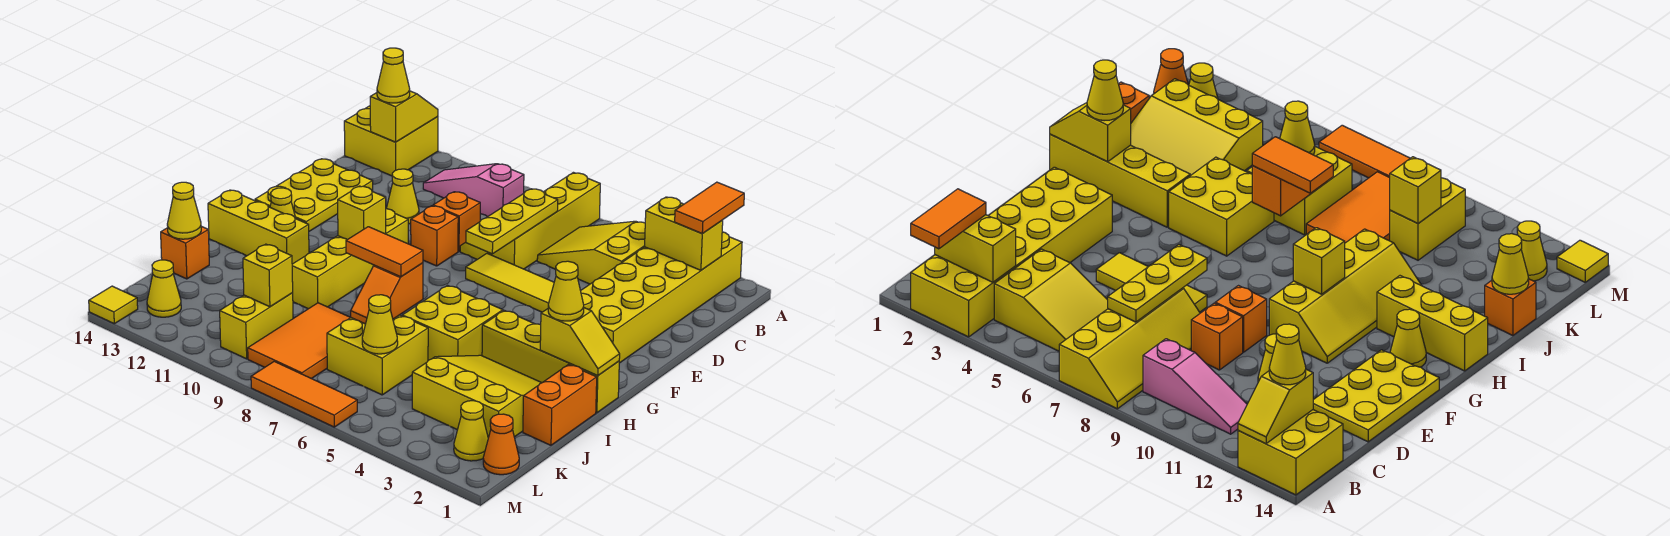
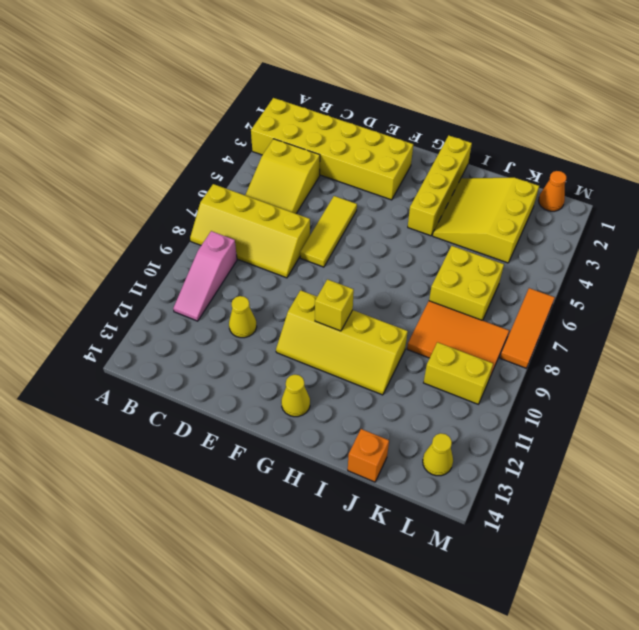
none -> yellow brick A13:B14 level 1
none -> orange brick D9 level 1
none -> yellow plate D13:F14 level 1
none -> orange brick E9 level 1

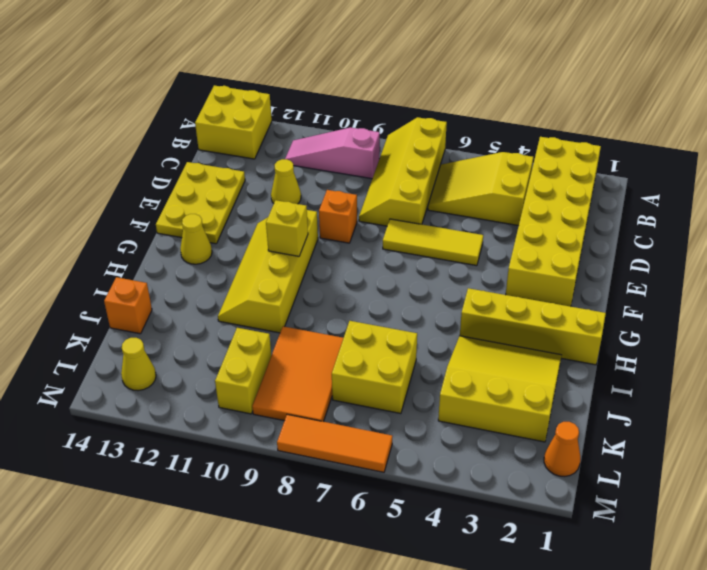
none -> orange brick D9 level 1
none -> yellow brick H5:I6 level 1
none -> yellow brick H12:H14 level 1
none -> orange brick I1:J1 level 1

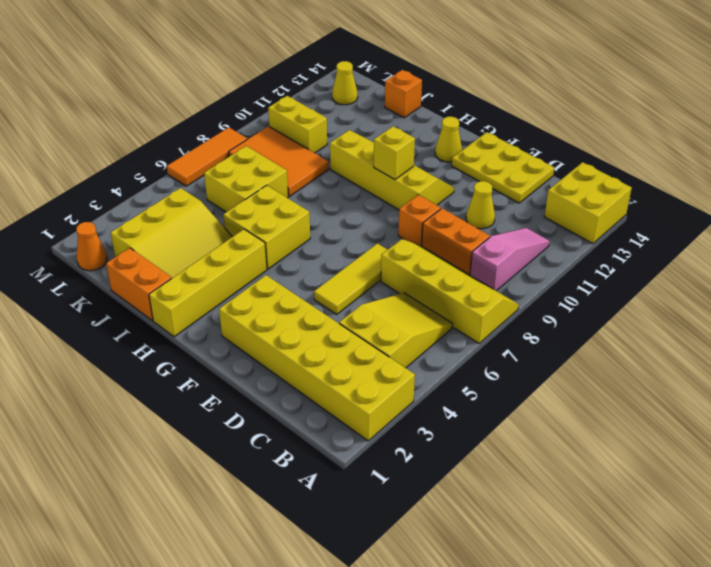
orange brick C9:D9 level 1 -> orange brick D9 level 1
none -> yellow brick H12:H14 level 1
none -> yellow cone L2 level 1
none -> yellow tile M14 level 1
none -> yellow slope A13:B13 level 2 top B

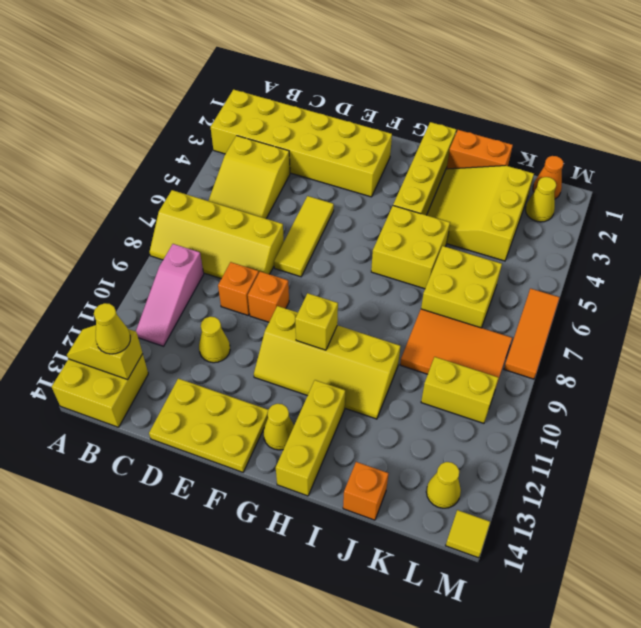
none -> yellow brick B2:B3 level 2
none -> yellow plate C7:E7 level 2
none -> yellow slope H1:H2 level 2 top 2
none -> orange slope I7:J7 level 2 top I

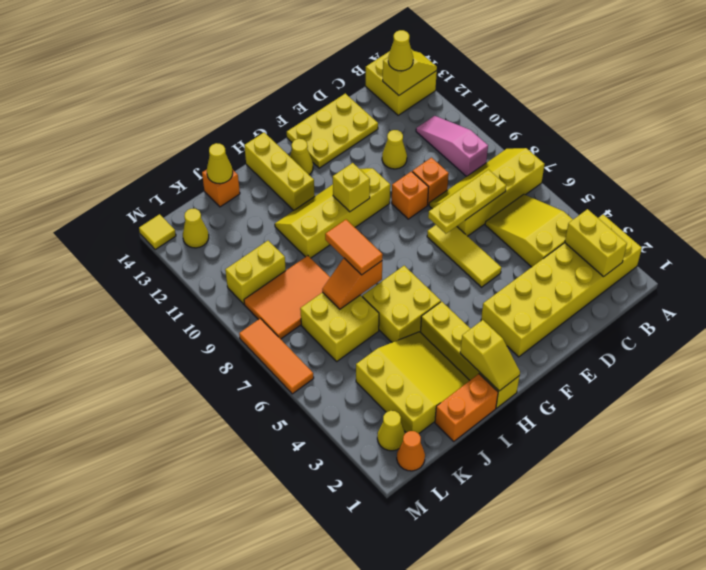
none -> yellow cone K6 level 2
none -> yellow brick K10 level 2
none -> orange tile A2:B2 level 3
none -> yellow cone H2 level 3

